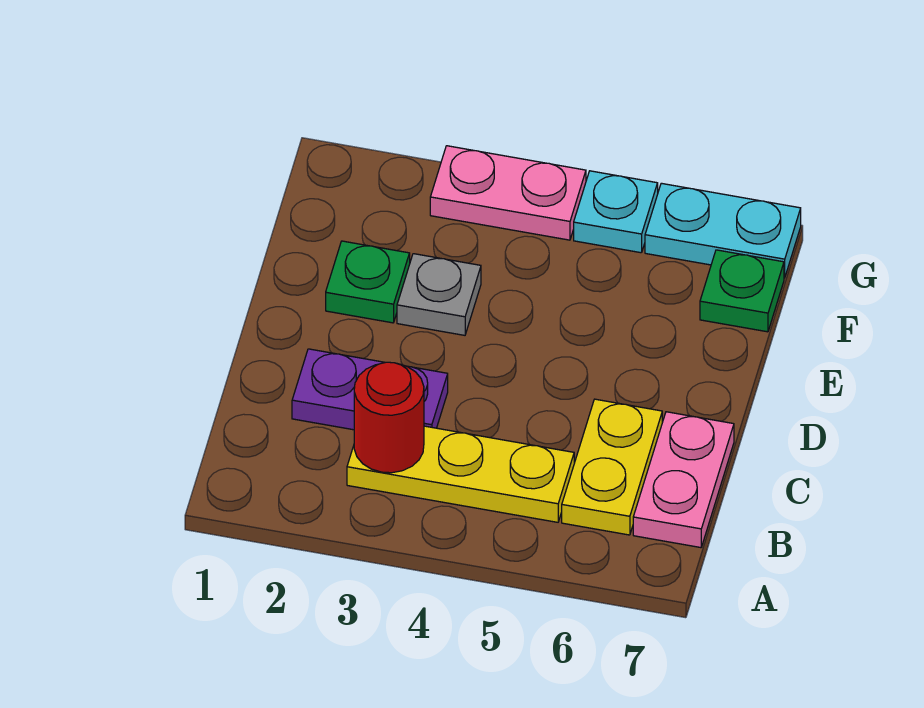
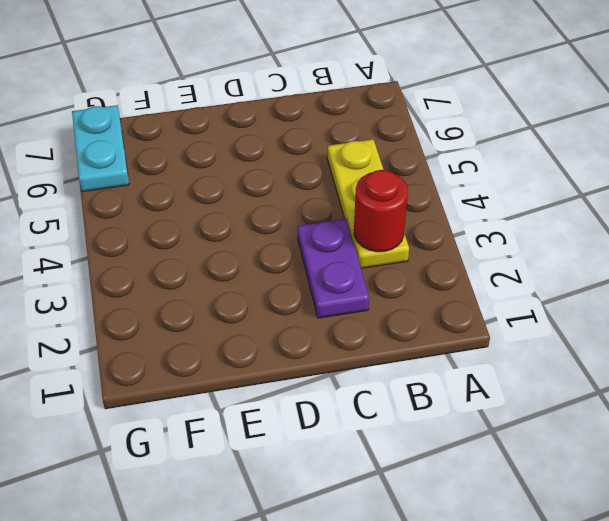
none -> yellow plate B6:C6 level 1
none -> pink plate B7:C7 level 1

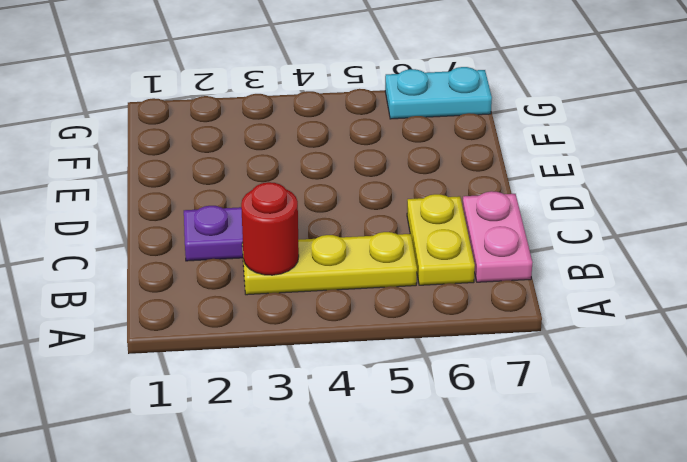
none -> green plate E2 level 1
none -> grey plate E3 level 1

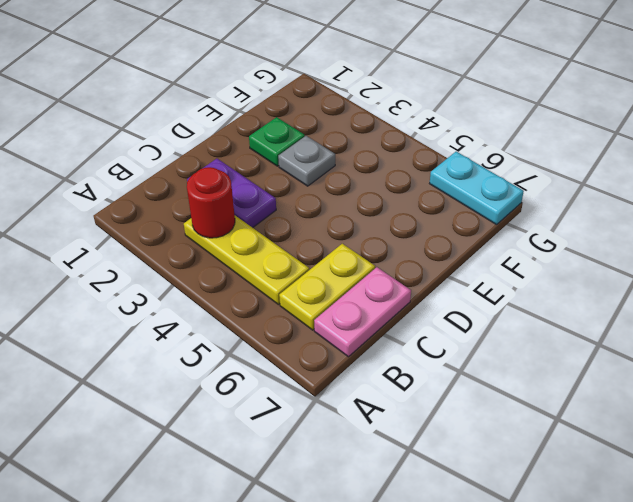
none -> green plate F7 level 1
none -> pink plate G3:G4 level 1

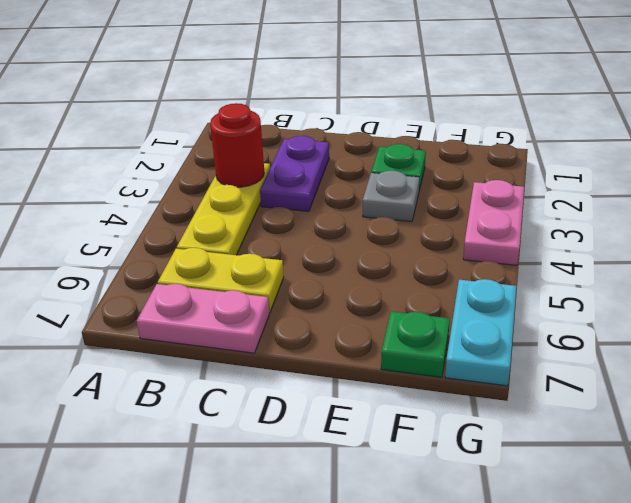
none -> cyan plate G5 level 1

